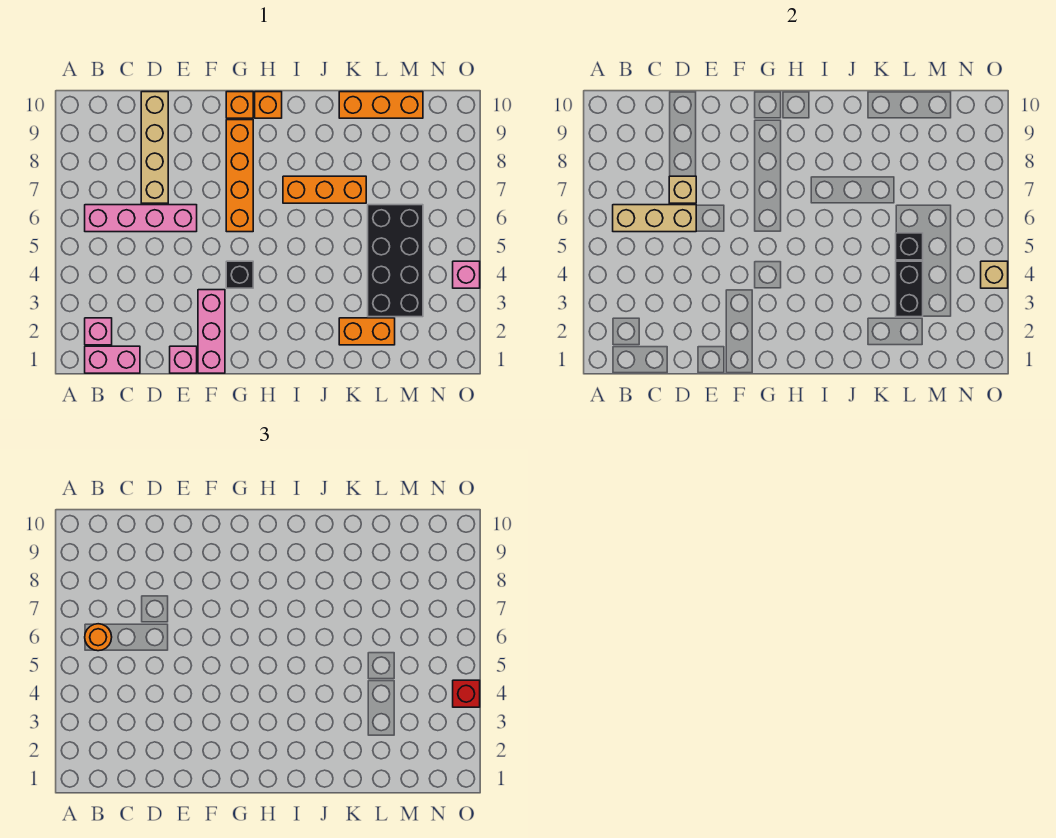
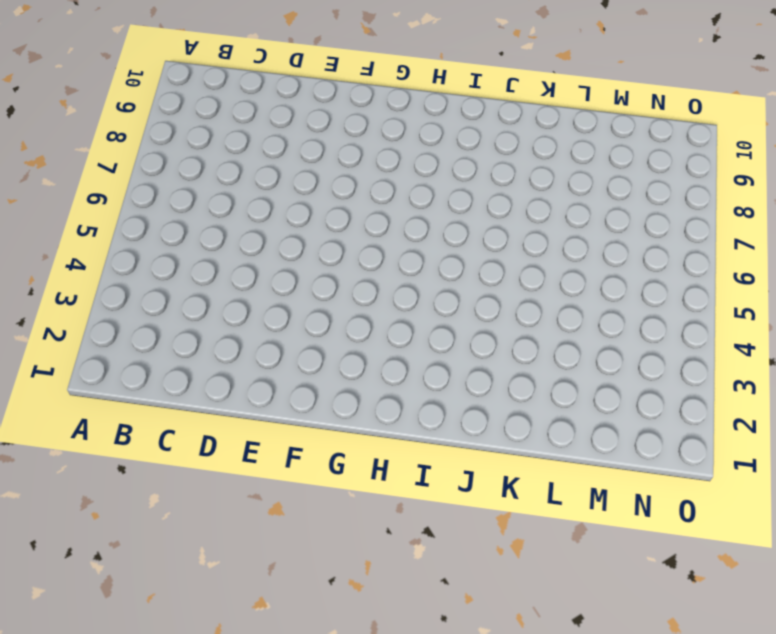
none -> pink brick B1:C1 level 1
none -> pink brick B2 level 1
none -> pink brick B6:E6 level 1

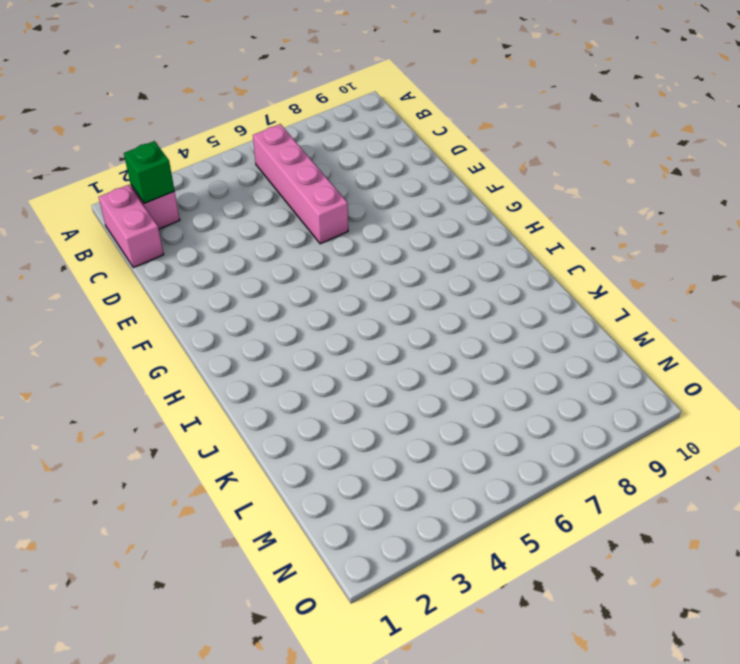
green brick B2 level 2 -> none
none -> tan brick D7:D10 level 1
none -> pink brick E1 level 1
none -> pink brick F1:F3 level 1

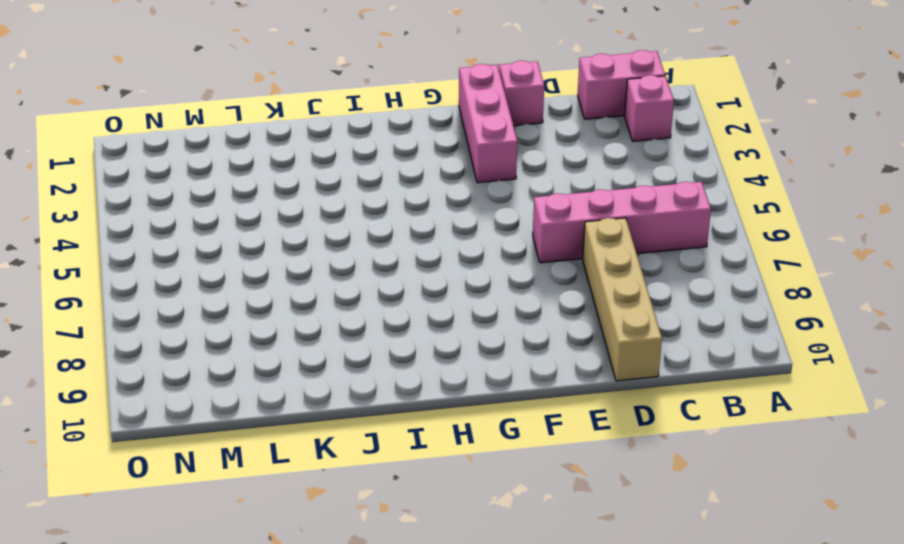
none -> black brick G4 level 1
none -> orange brick G6:G9 level 1
none -> orange brick G10 level 1

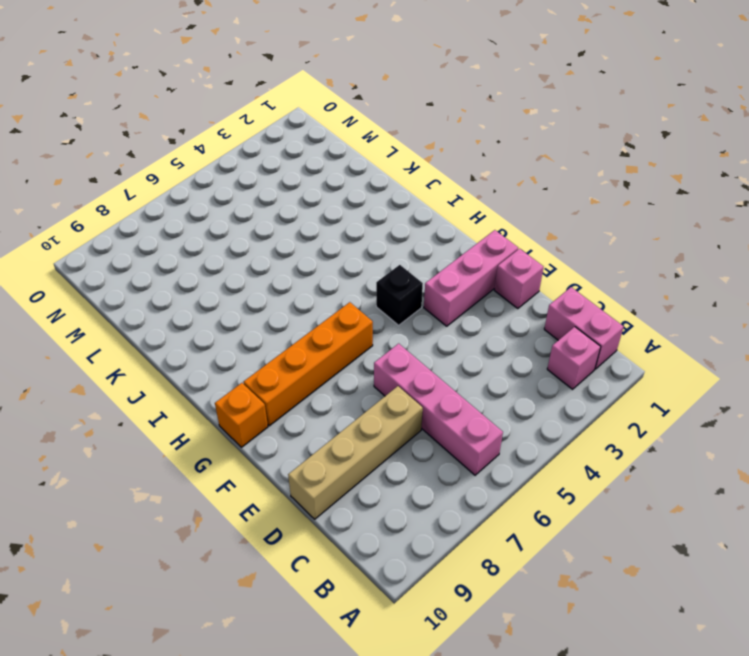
none -> orange brick H10 level 1
none -> orange brick I7:K7 level 1
none -> orange brick K2:L2 level 1

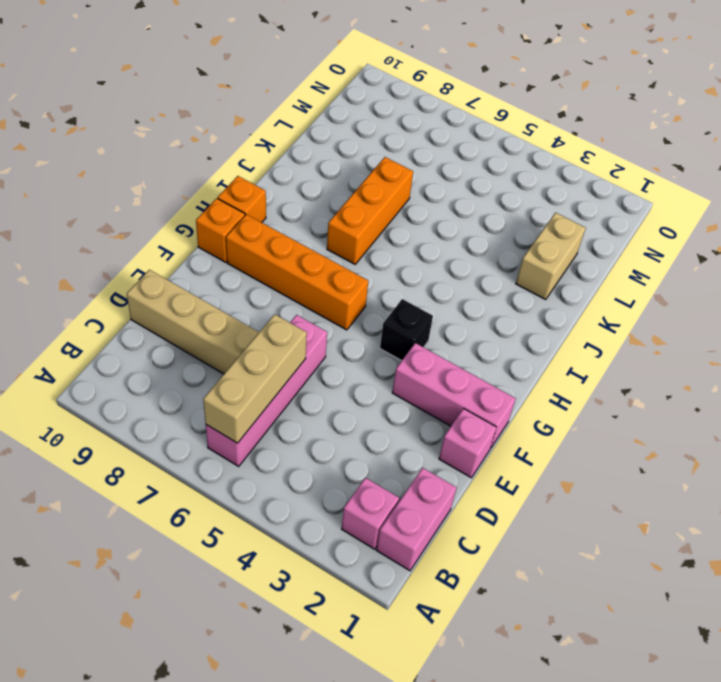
tan brick K2:L2 level 1 -> orange brick K2:L2 level 1
none -> orange brick K10:M10 level 1
none -> black brick L3:M6 level 1
none -> pink brick O4 level 1

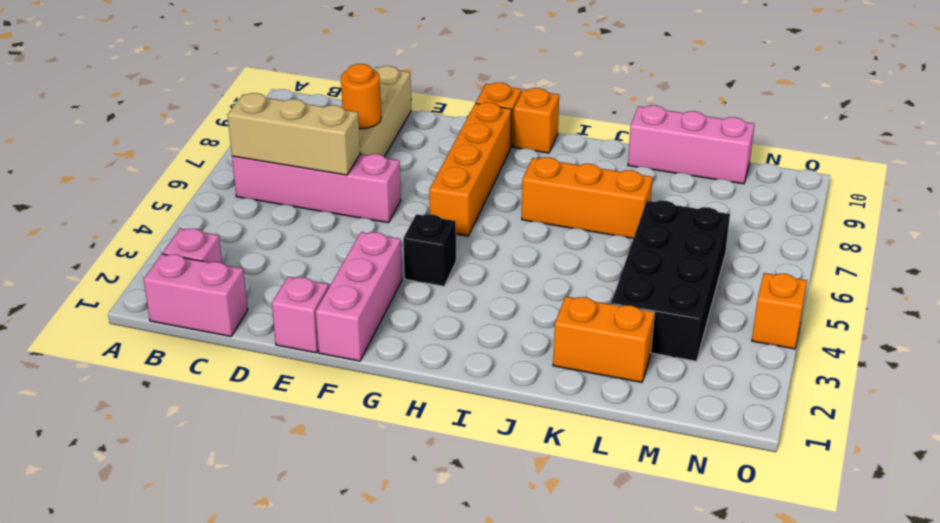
orange round brick D8 level 2 -> orange round brick B6 level 3
pink brick K10:M10 level 1 -> orange brick K10:M10 level 1
orange brick O4 level 1 -> pink brick O4 level 1
none -> tan brick D7 level 2
none -> black brick L3:L4 level 2
none -> black brick L5 level 2

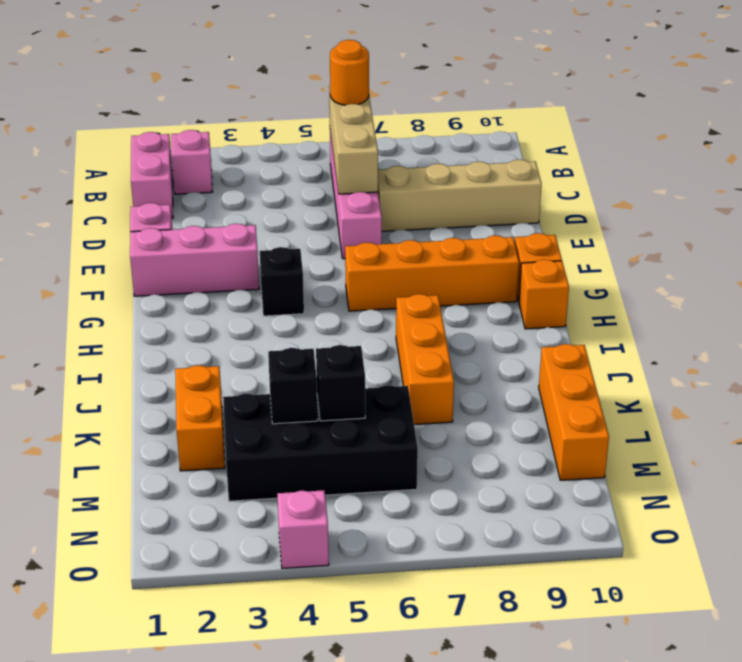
black brick L4 level 2 -> black brick L3:L4 level 2
none -> tan brick D7 level 2
none -> tan brick O4 level 2
none -> red brick O4 level 3

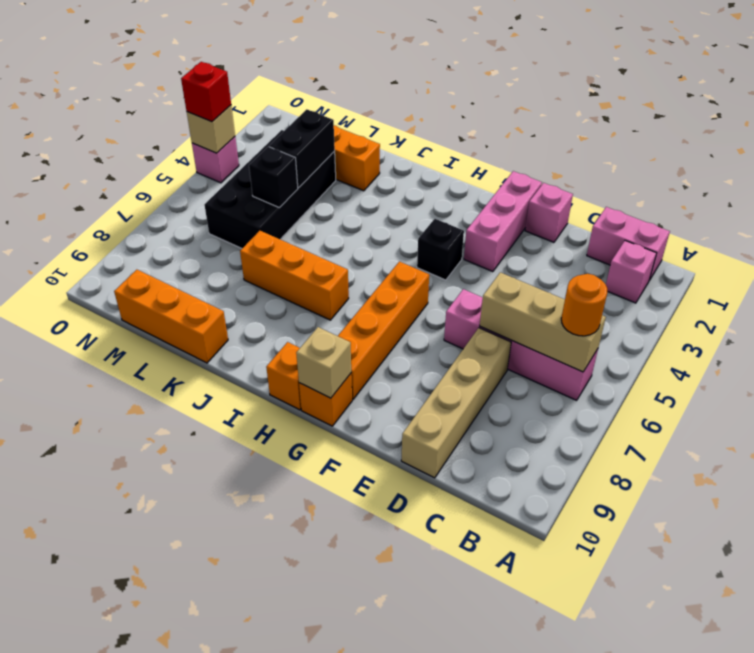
tan brick G10 level 2 -> tan brick D7 level 2

